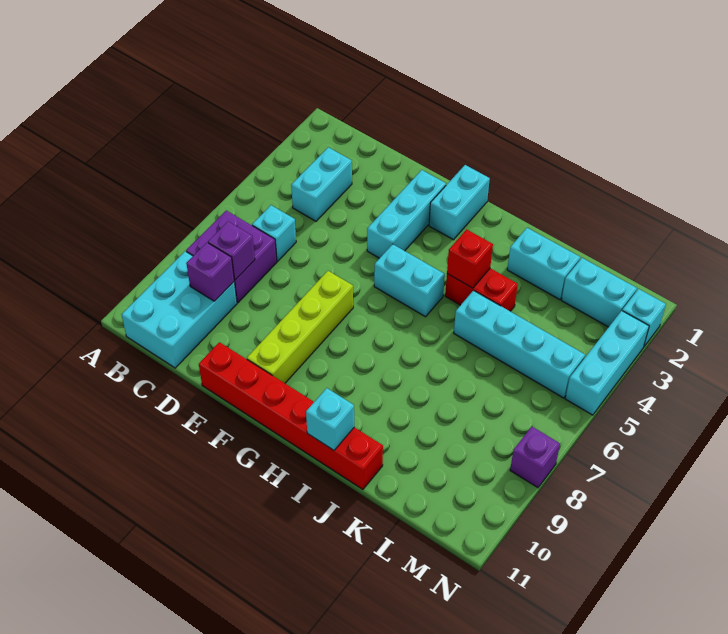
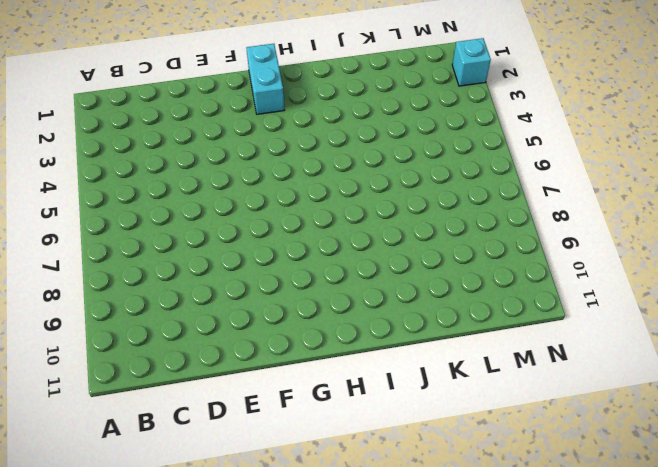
none -> purple brick B7:C8 level 1
none -> cyan brick B9:C11 level 1
none -> cyan brick C3:C4 level 1

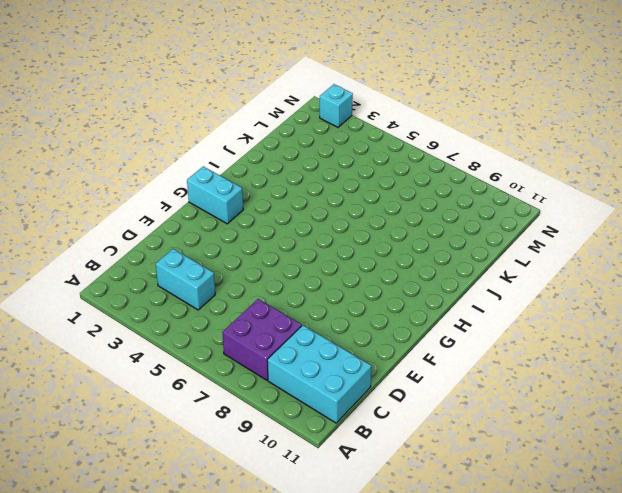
none -> cyan brick C6 level 1
none -> red brick E11:J11 level 1
none -> cyan brick F2:F4 level 1

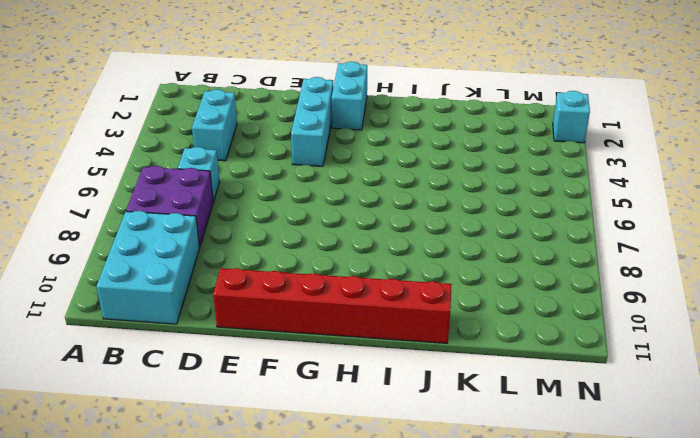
none -> lime brick F7:F10 level 1
none -> cyan brick G5:H5 level 1
none -> red brick I4:J4 level 1

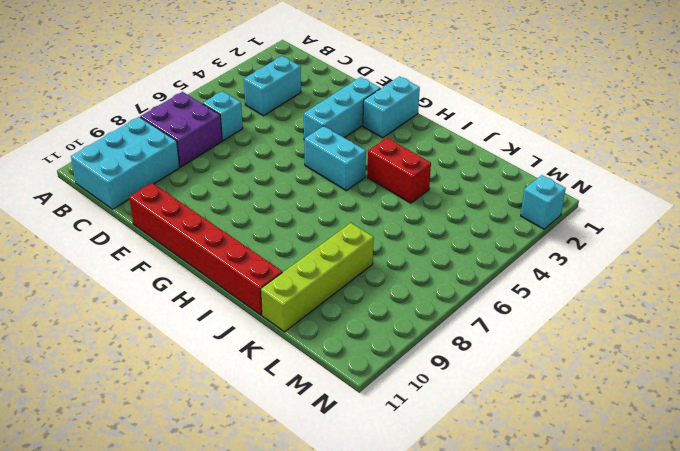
lime brick K8:K11 level 1 -> lime brick F7:F10 level 1
none -> cyan brick J2:K2 level 1
none -> cyan brick J5:M5 level 1
none -> cyan brick L2:M2 level 1

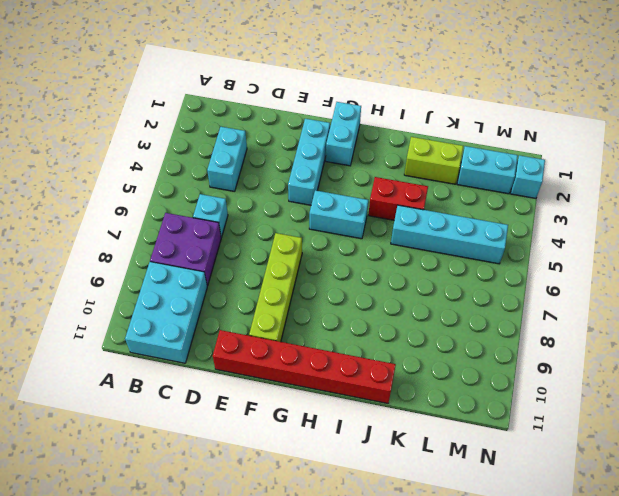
lime brick J2:K2 level 1 -> cyan brick J2:K2 level 1
none -> cyan brick N3:N5 level 1
none -> purple brick N8 level 1
none -> purple brick C8 level 2

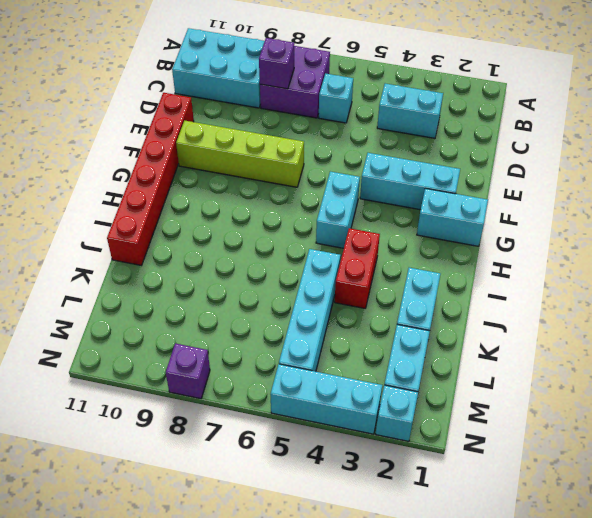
none -> purple brick C9 level 2
none -> red brick I4 level 2
none -> cyan brick I11 level 2

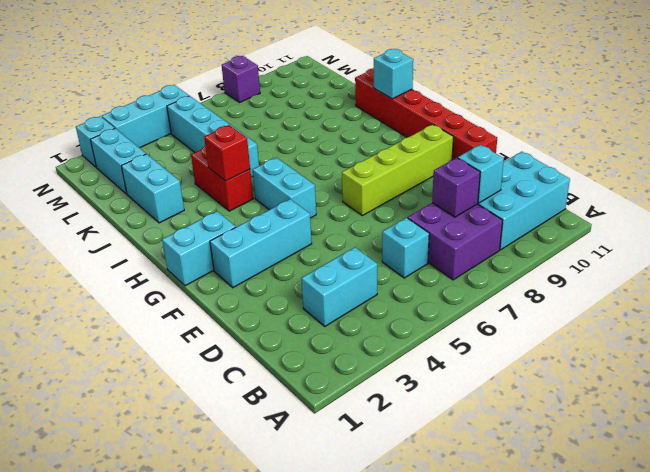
cyan brick C9 level 2 -> purple brick C9 level 2

